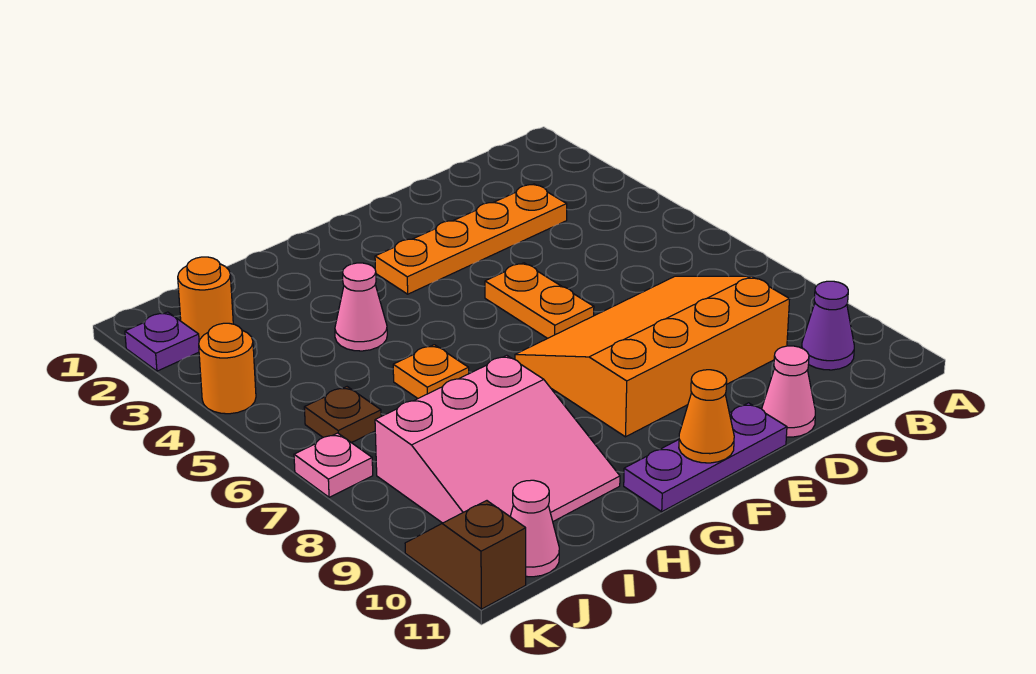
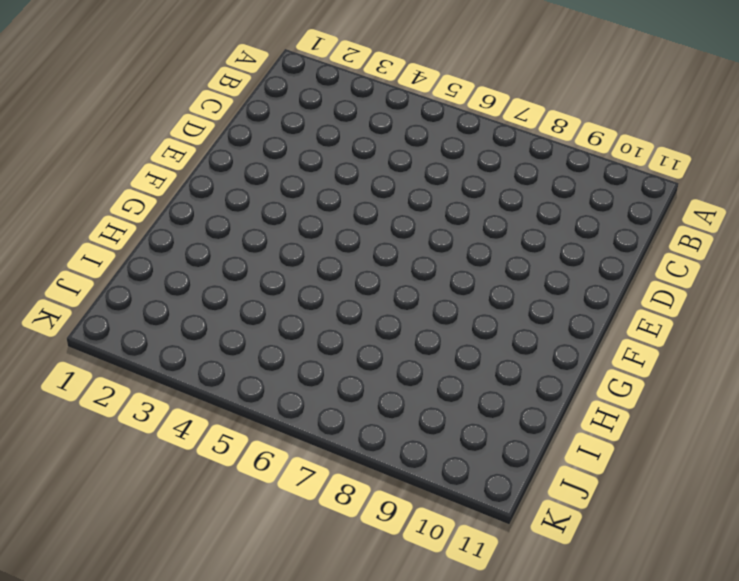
none -> purple cone B10 level 1
none -> orange plate C3:F3 level 1
none -> orange slope C7:F9 level 1 top 9

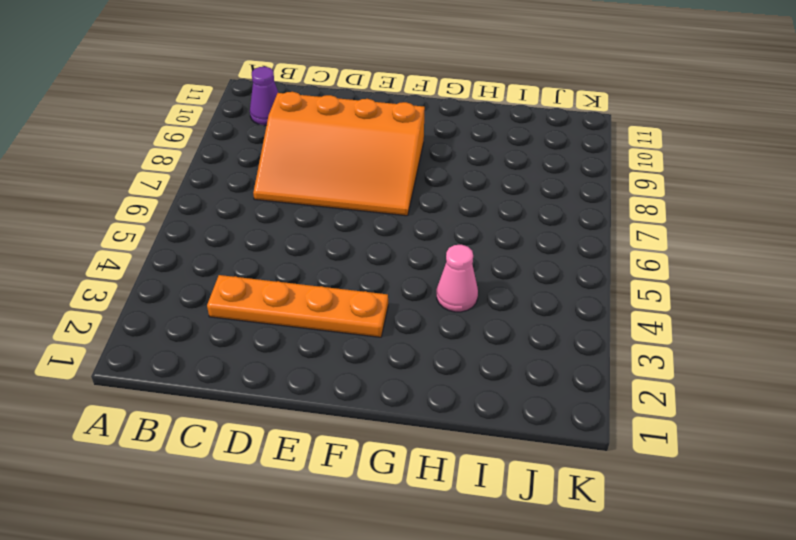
none -> pink cone D11 level 1
none -> orange plate E5:E6 level 1
none -> purple plate E11:G11 level 1

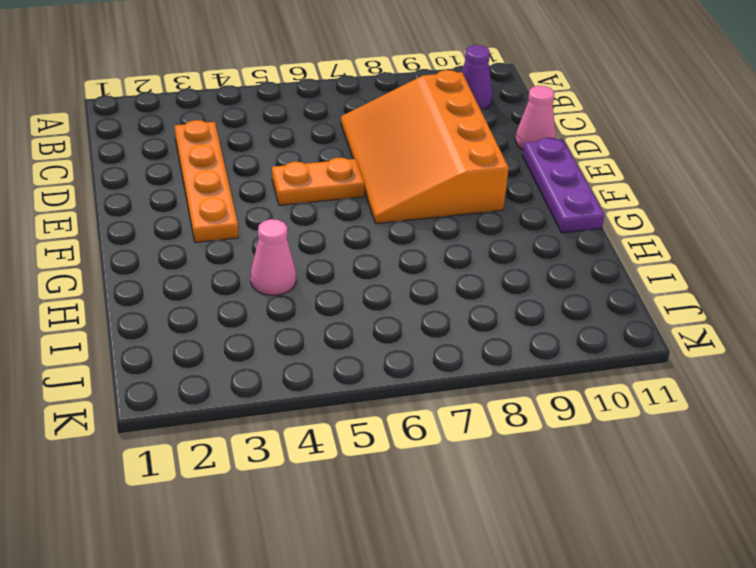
none -> orange plate H6 level 1
none -> pink slope H8:J10 level 1 top 8
none -> orange round brick J2 level 1

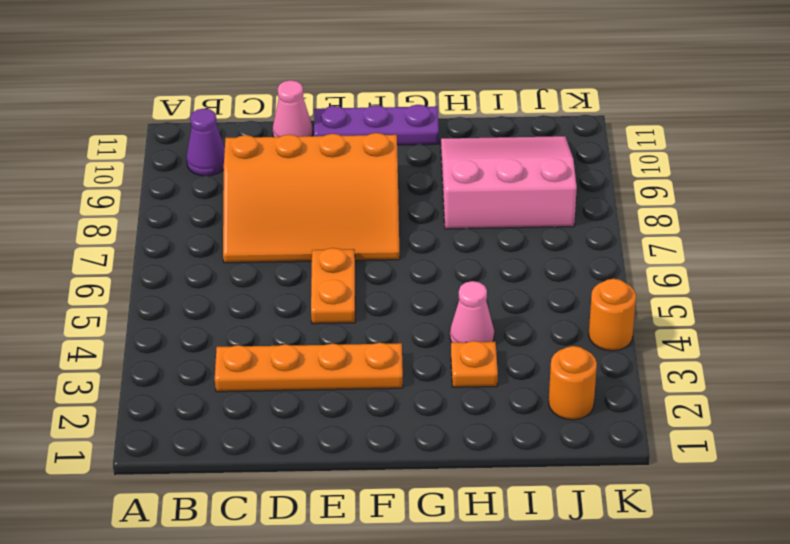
orange plate H3 level 1 -> orange plate H6 level 1
none -> brown plate J6 level 1
none -> pink cone J11 level 1
none -> purple plate K2 level 1

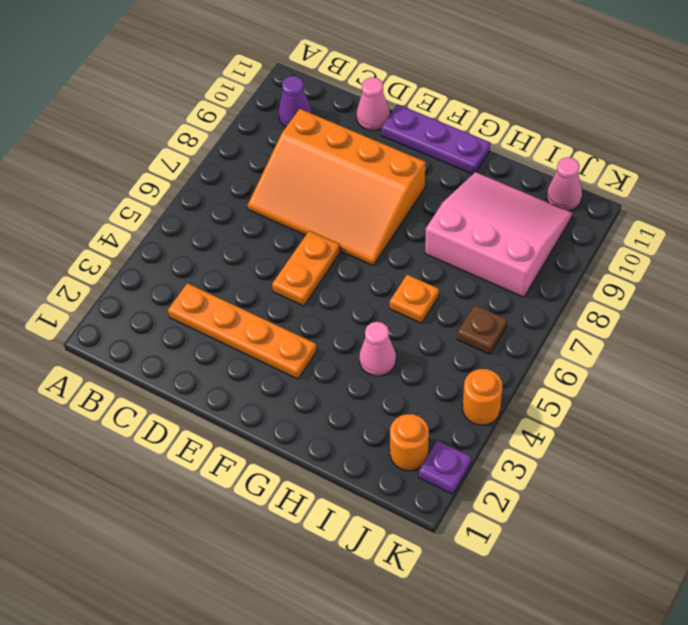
none -> pink plate K7 level 1
none -> brown slope K10:K11 level 1 top 11
none -> orange cone F11 level 2

